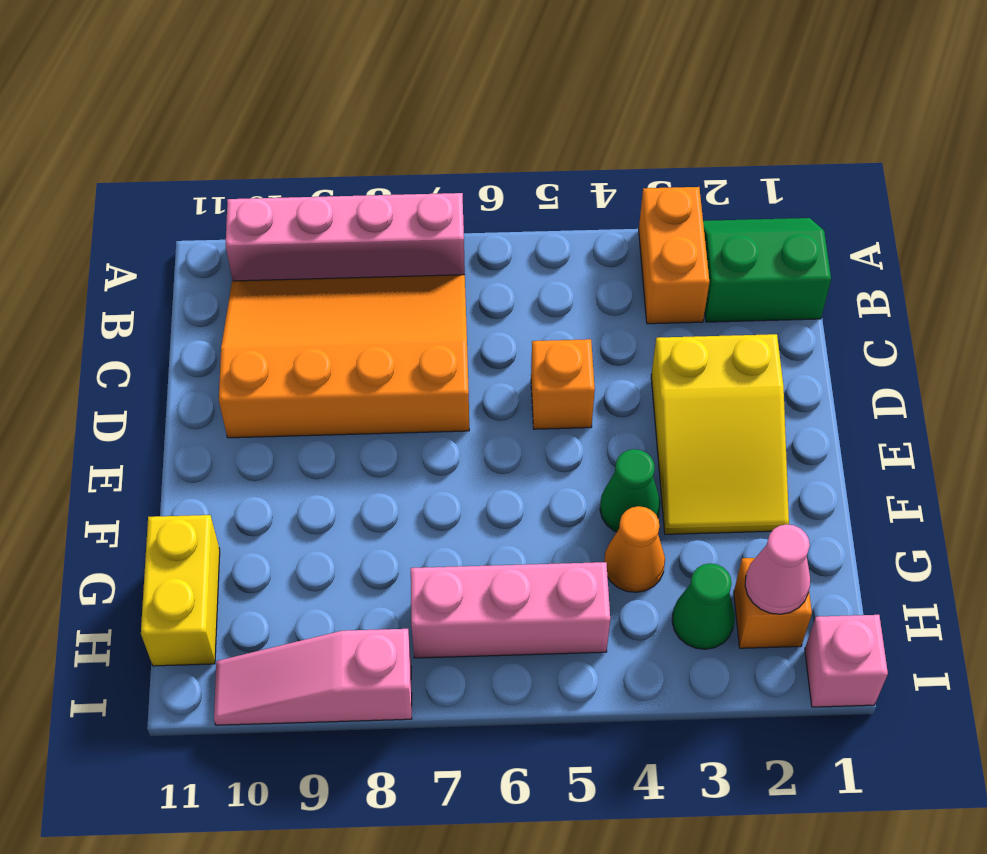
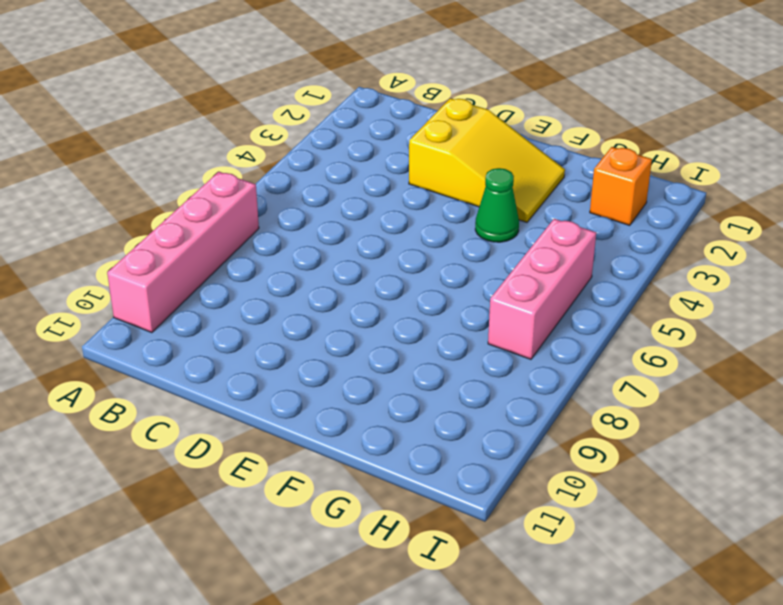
none -> green slope A1:B2 level 1 top B
none -> orange brick A3:B3 level 1
none -> orange slope B7:D10 level 1 top D

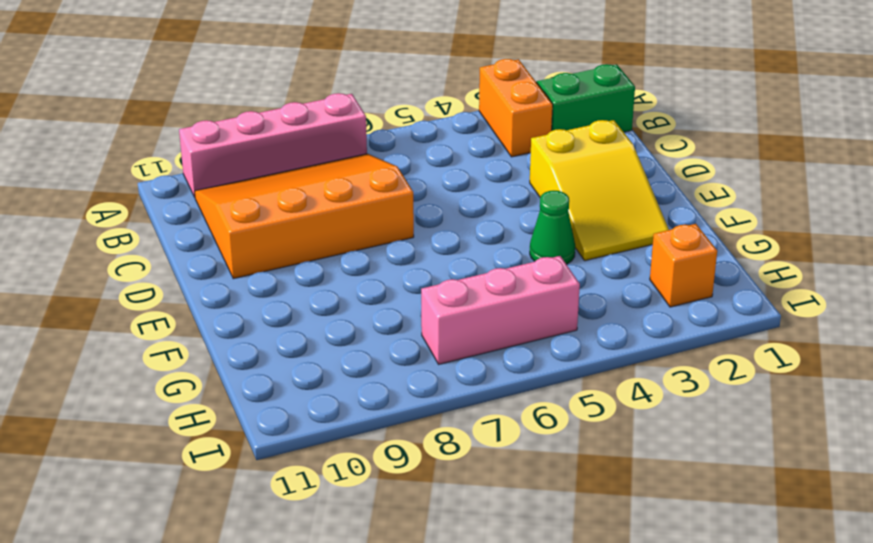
none -> orange brick D5 level 1
none -> orange cone G4 level 1
none -> yellow brick G11:H11 level 1

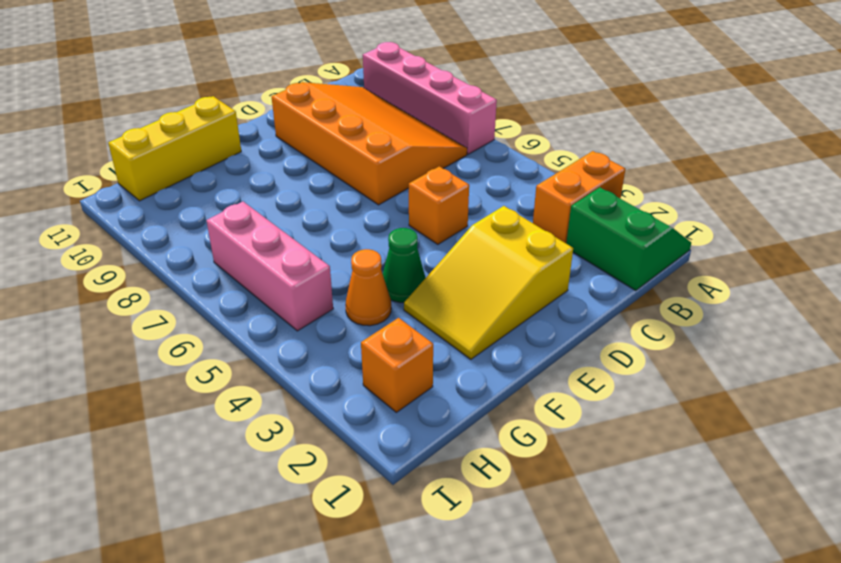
yellow brick F11:H11 level 1 -> yellow brick G11:H11 level 1
none -> green cone H3 level 1
none -> pink brick I1 level 1
none -> pink slope I8:I10 level 1 top 8

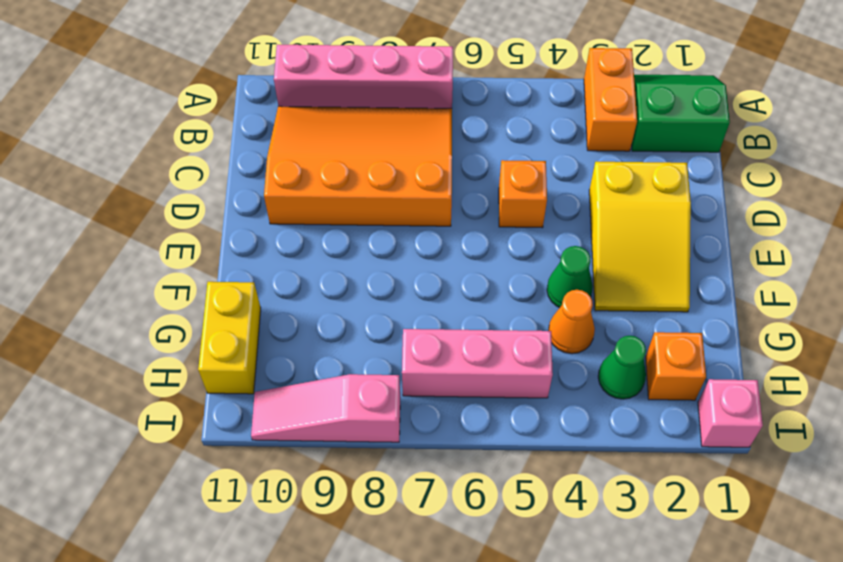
none -> pink cone H2 level 2

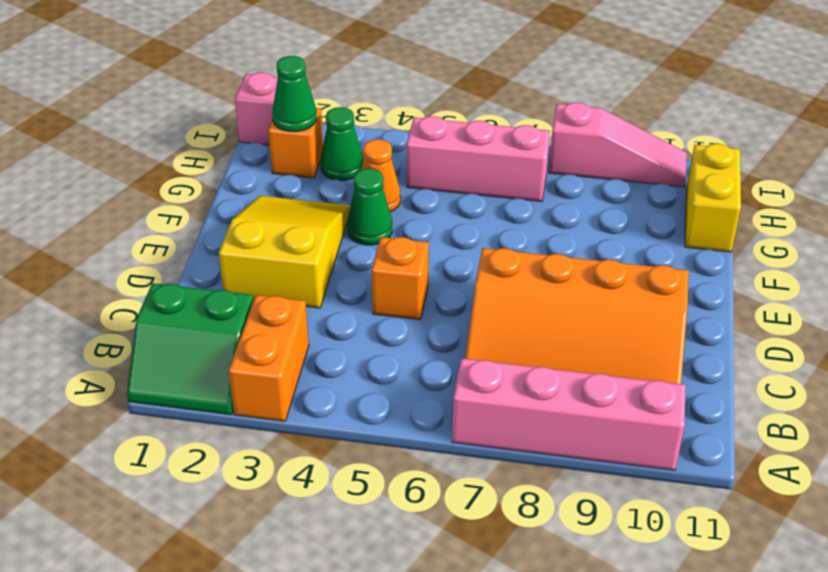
green cone H2 level 2 -> pink cone H2 level 2

